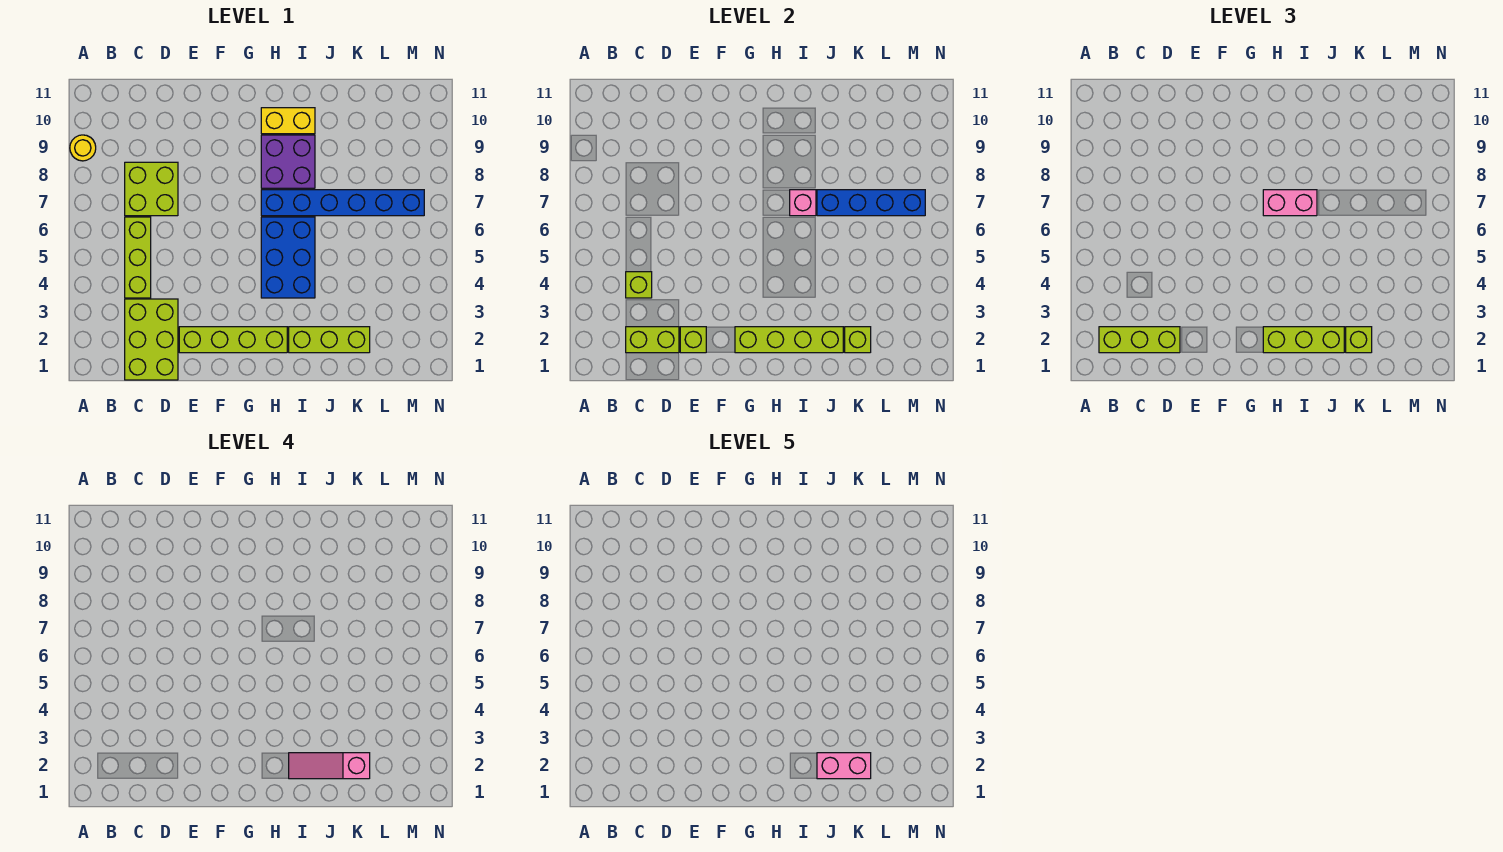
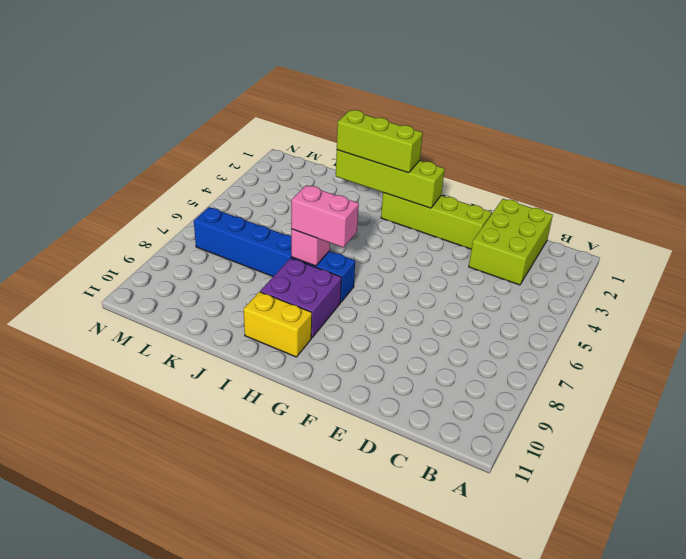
none -> yellow round brick A9 level 1
none -> lime brick C4:C6 level 1
none -> lime brick C7:D8 level 1

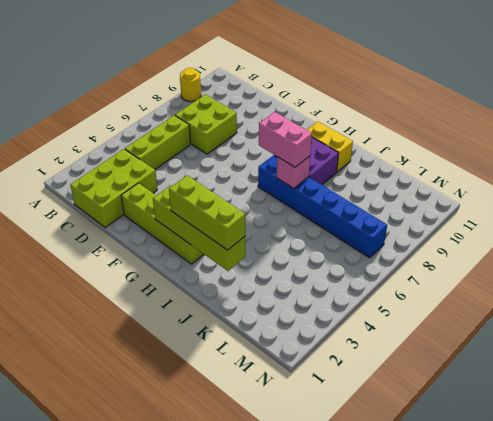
none -> blue brick H4:I6 level 1
none -> lime brick I2:K2 level 1
none -> lime brick C2:D2 level 2

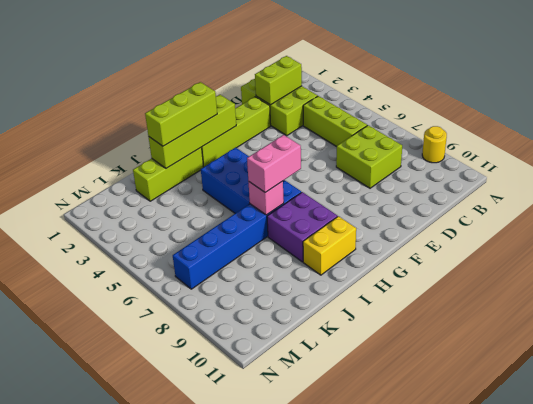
none -> lime brick C4 level 2
none -> lime brick E2 level 2
none -> blue brick J7:M7 level 2

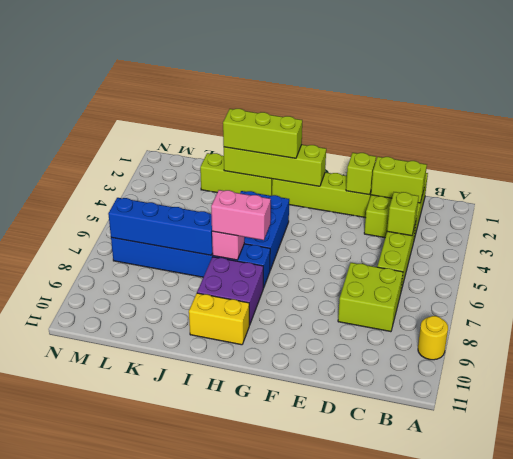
none -> lime brick K2 level 2
none -> lime brick B2:D2 level 3
none -> lime brick K2 level 3

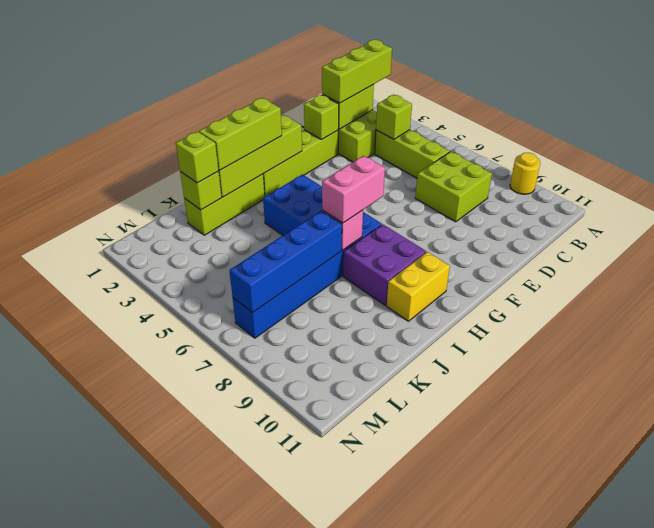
none -> pink slope I2:K2 level 4 top K
none -> pink brick J2:K2 level 5

